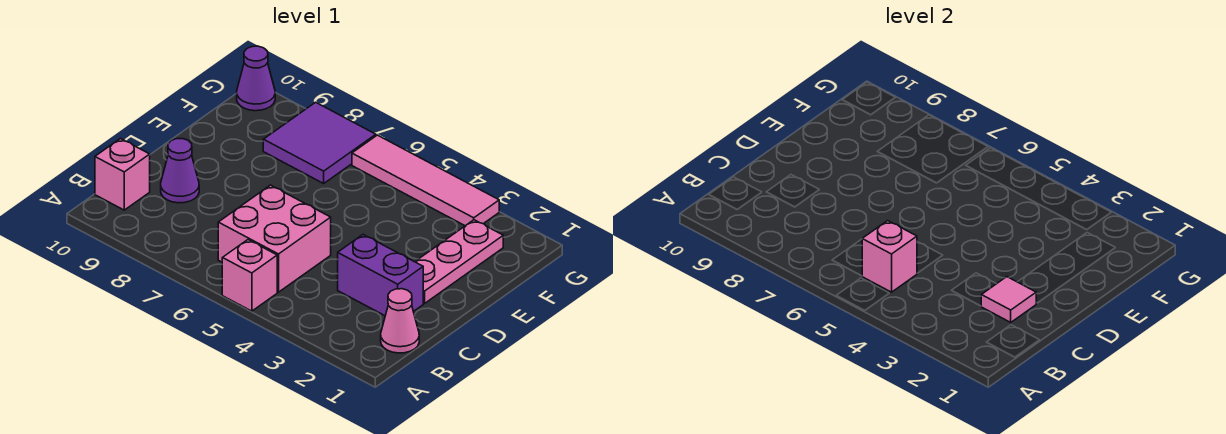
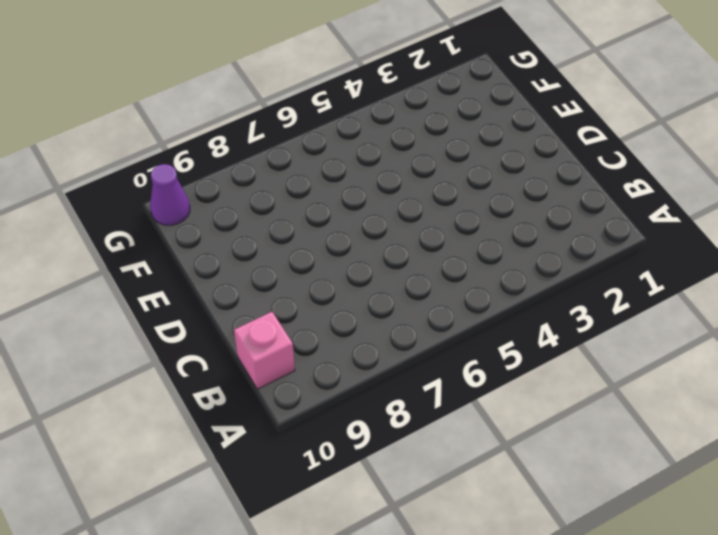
none -> pink brick A5 level 1
none -> pink cone B1 level 1
none -> pink brick B5:C6 level 1

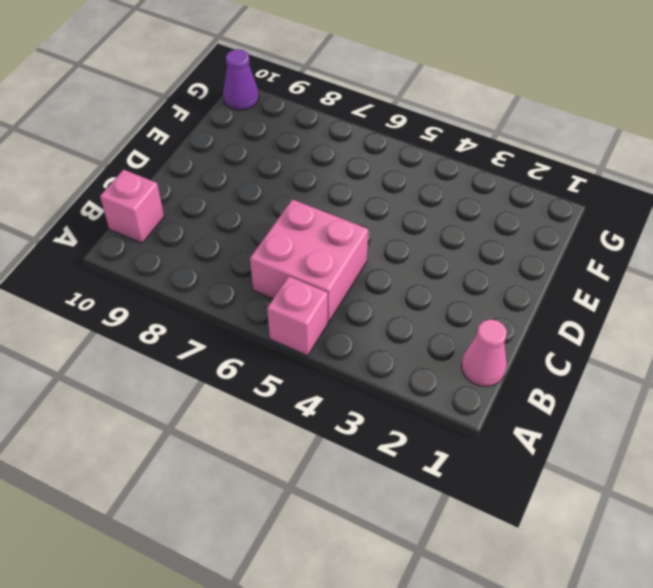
none -> purple brick C2:C3 level 1
none -> purple cone C9 level 1
none -> pink plate D2:F2 level 1

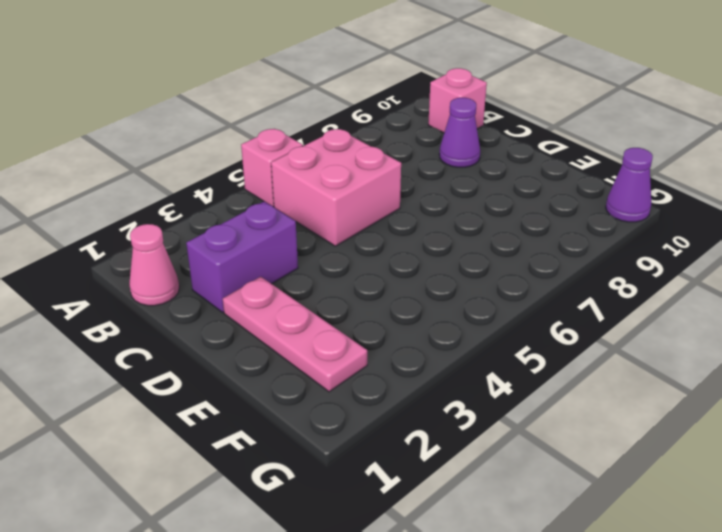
none -> purple tile F7:G8 level 1
none -> pink tile G3:G6 level 1
none -> pink brick B5 level 2

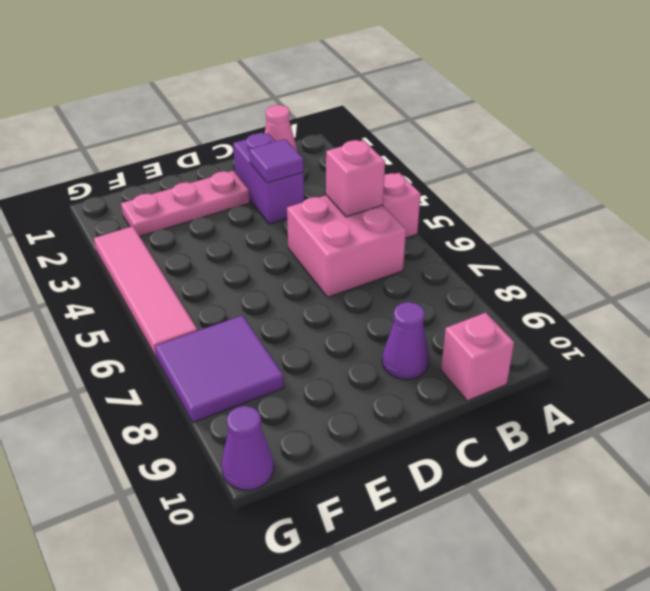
purple tile C3 level 2 -> none
none -> pink tile C2 level 2

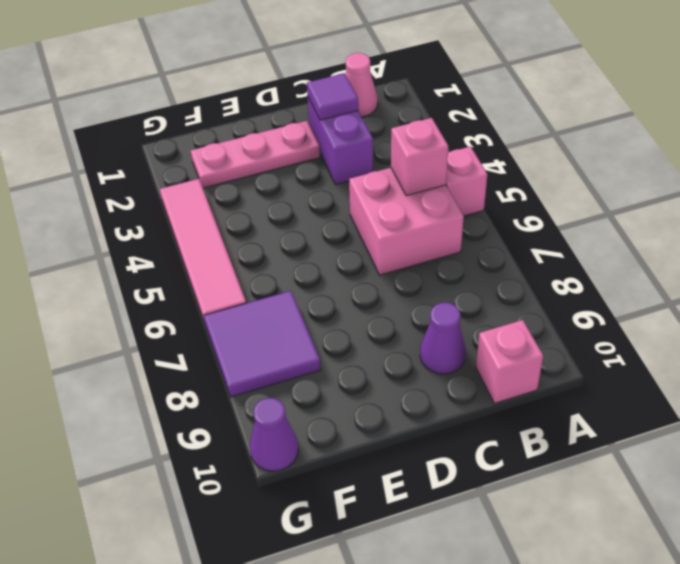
purple tile C2 level 2 -> pink tile C2 level 2

